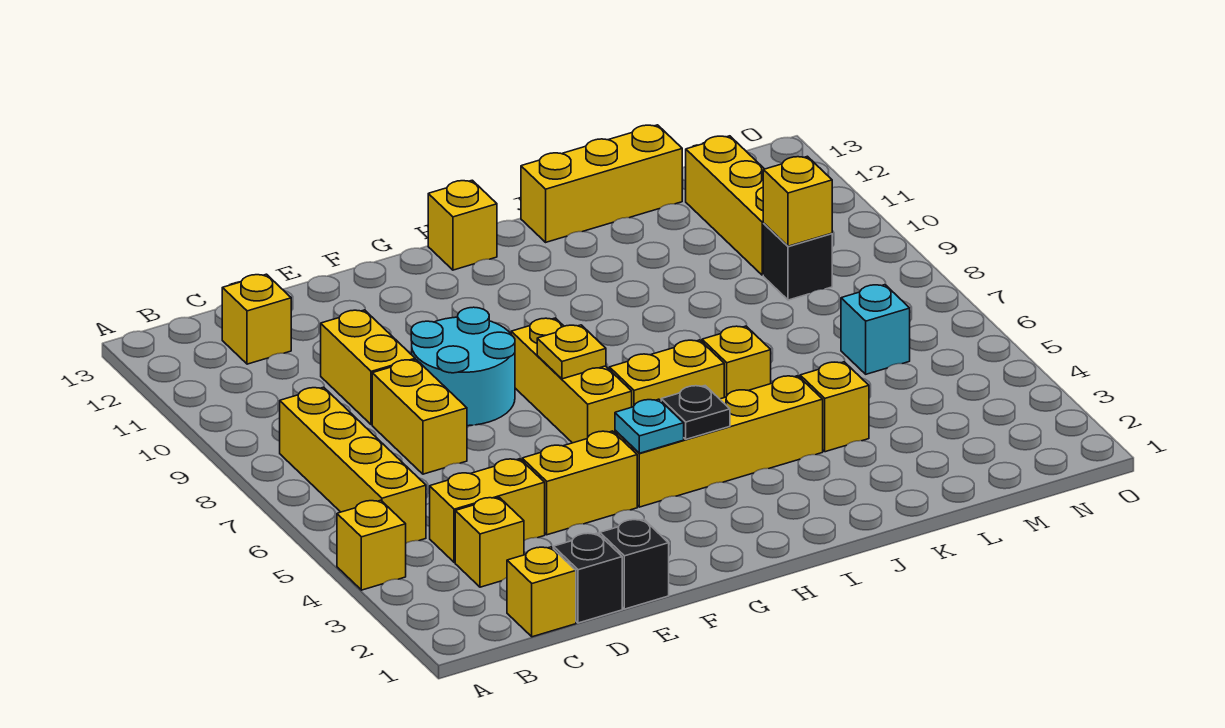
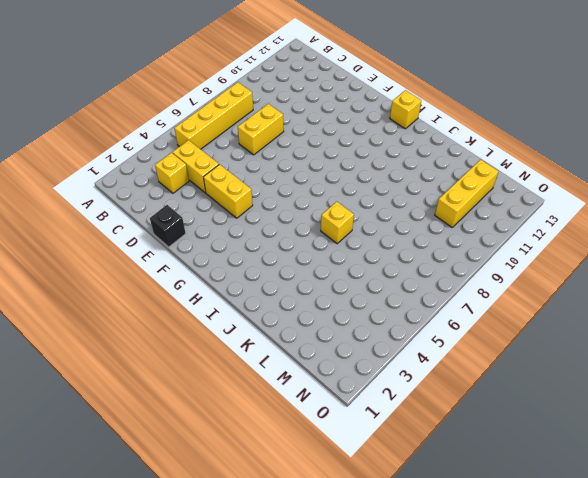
none -> yellow brick A4 level 1
none -> yellow brick C1 level 1
none -> yellow brick C12 level 1

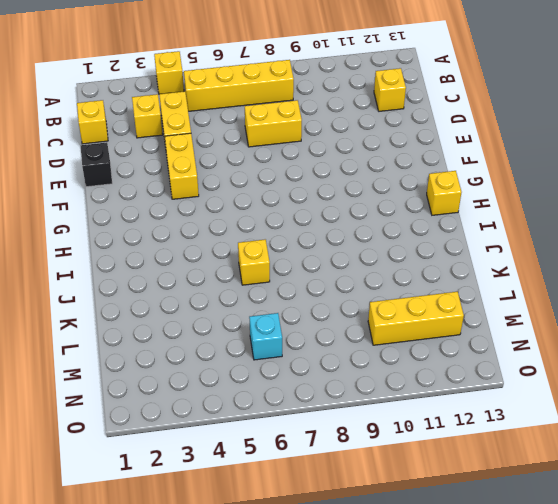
none -> black brick D1 level 1
none -> yellow brick D9:D10 level 1
none -> cyan round brick E8:F9 level 1

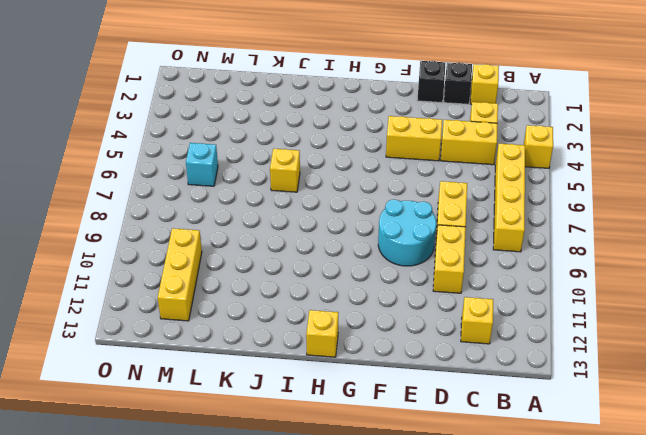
none -> yellow brick G4:J4 level 1
none -> yellow brick G6:G8 level 1
none -> yellow brick H6:I6 level 1

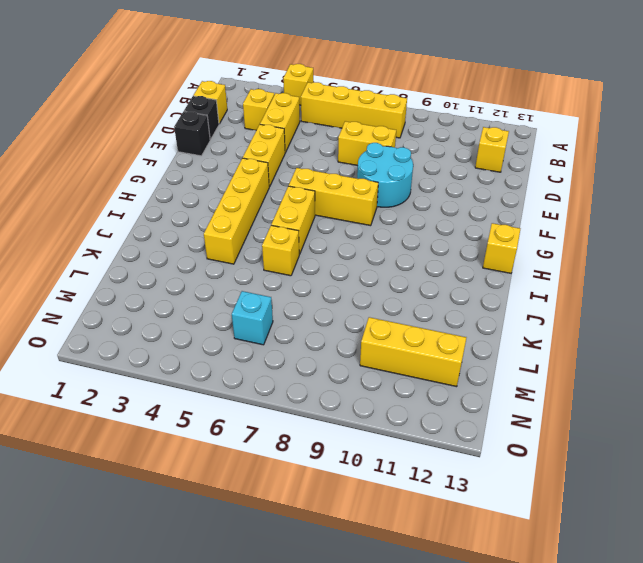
none -> yellow brick D9:D10 level 1
none -> yellow brick J13:L13 level 1
none -> yellow brick K4 level 1

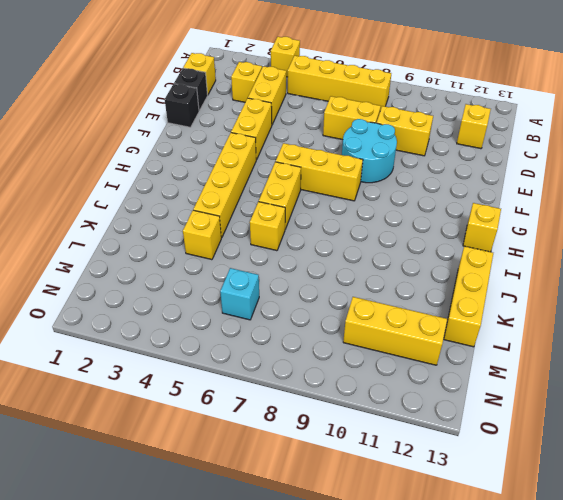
none -> black brick M9 level 1
none -> cyan plate G4 level 2
none -> yellow plate G7 level 2

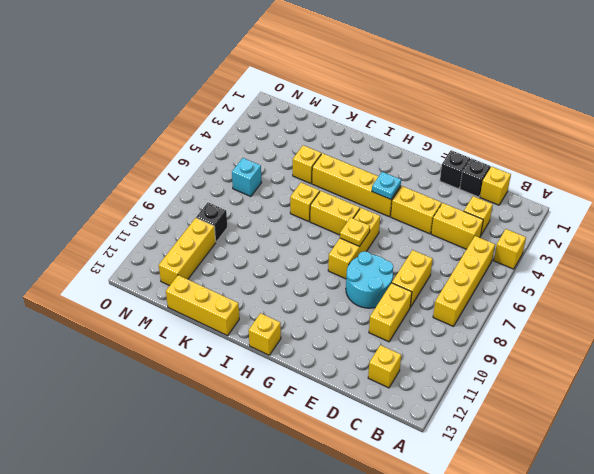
none -> black plate H4 level 2
none -> yellow brick M9 level 2

